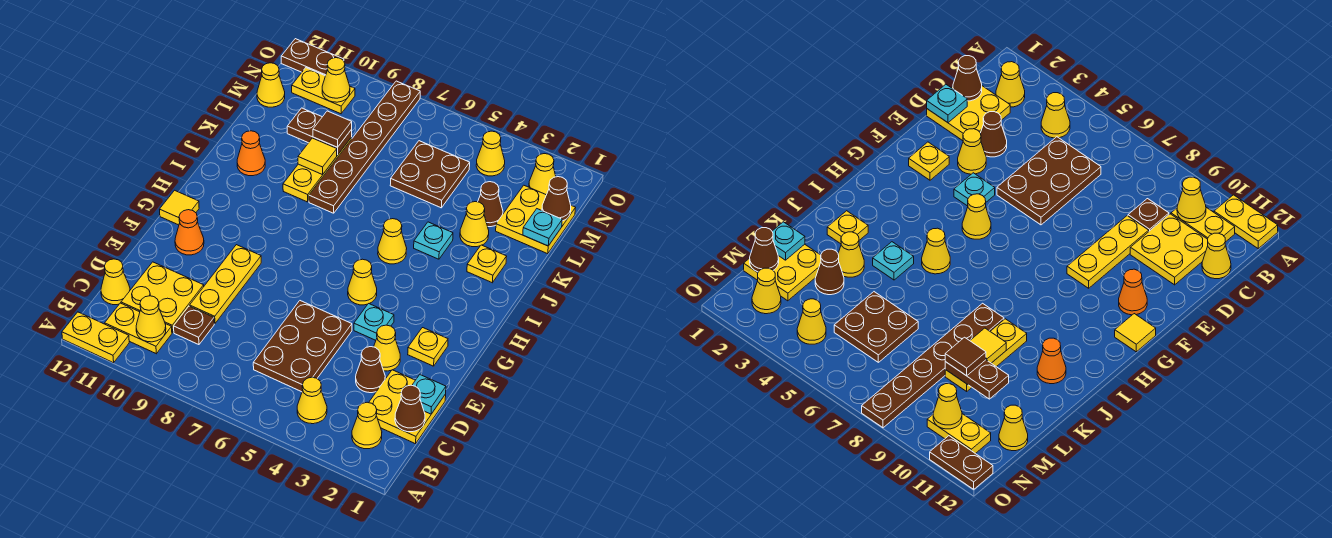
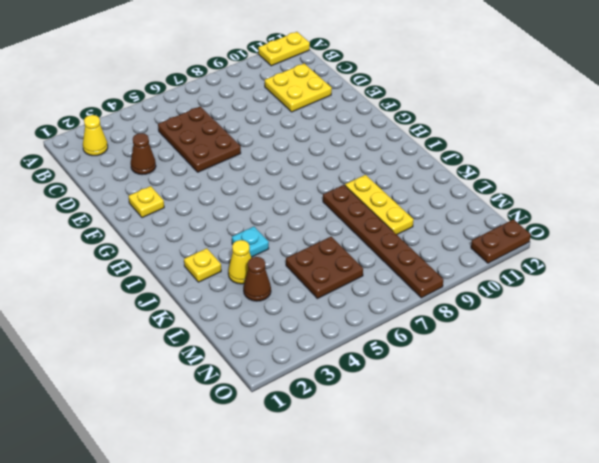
none -> yellow cone B4 level 1
none -> yellow plate B10:B11 level 1
none -> yellow plate C1:D2 level 1
none -> brown plate C9 level 1

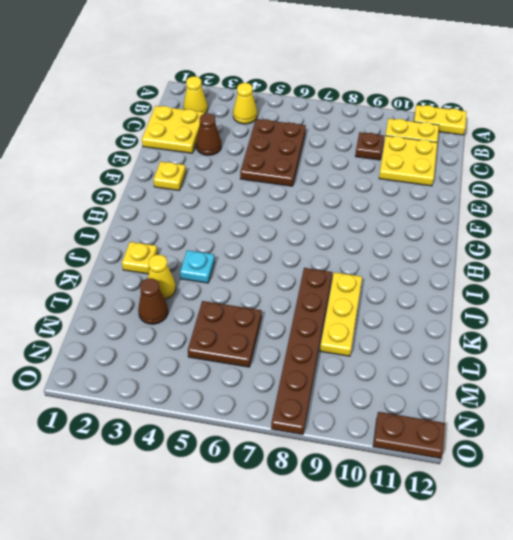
none -> yellow cone C12 level 1
none -> yellow plate D9:F9 level 1
none -> yellow cone E3 level 1
none -> cyan plate F4 level 1

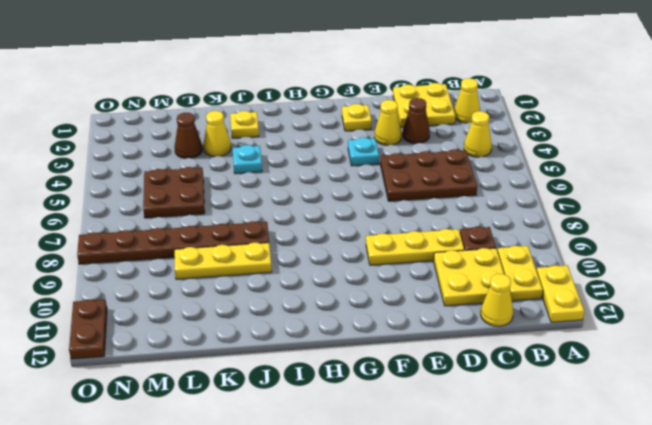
none -> orange cone F11 level 1
none -> yellow cone G5 level 1
none -> yellow tile G12 level 1
none -> yellow cone I5 level 1

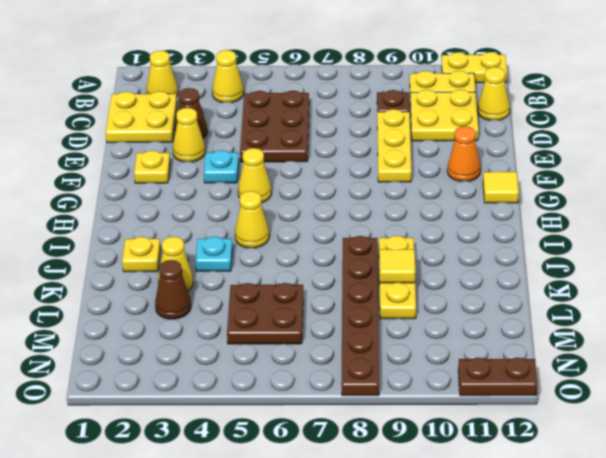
none -> orange cone J11 level 1
none -> yellow plate L1:M2 level 1
none -> yellow cone M12 level 1
none -> yellow cone N2 level 1

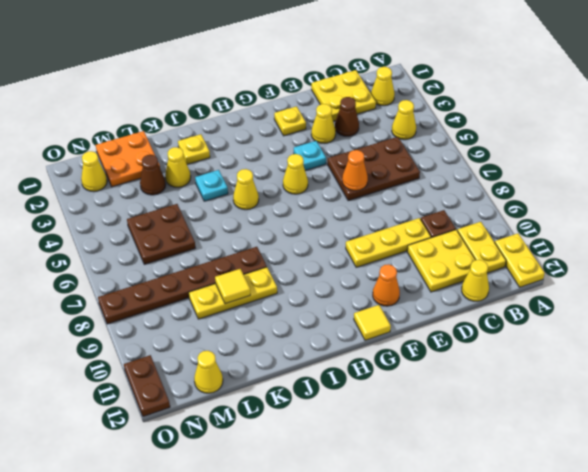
orange cone E6 level 2 -> orange cone J11 level 1
orange plate L1:M2 level 1 -> yellow plate L1:M2 level 1
none -> yellow cone N4 level 1
none -> yellow plate N10:N11 level 1
none -> yellow cone B10 level 2
none -> brown cone C1 level 2

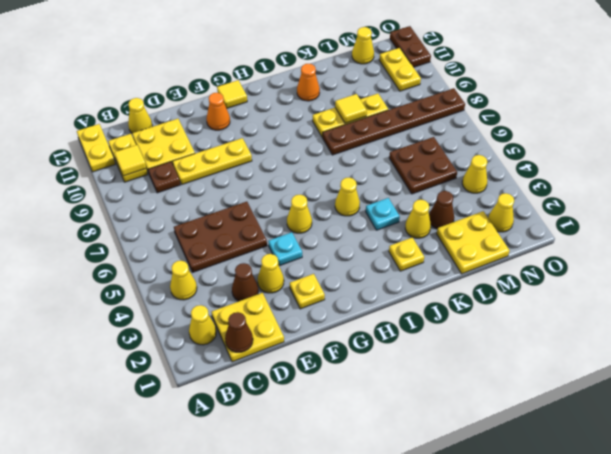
yellow tile B10 level 2 -> yellow cone B10 level 2
none -> cyan plate D1 level 2
none -> cyan plate L1 level 2
none -> brown plate L9:L10 level 2
none -> brown cone M1 level 2

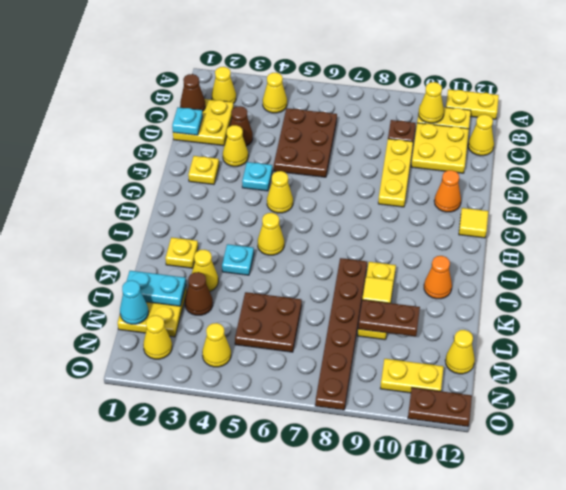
cyan plate L1:L2 level 2 -> cyan plate L1 level 2
cyan cone M1 level 2 -> brown cone M1 level 2
none -> yellow cone N10 level 2
none -> brown tile L9 level 3

